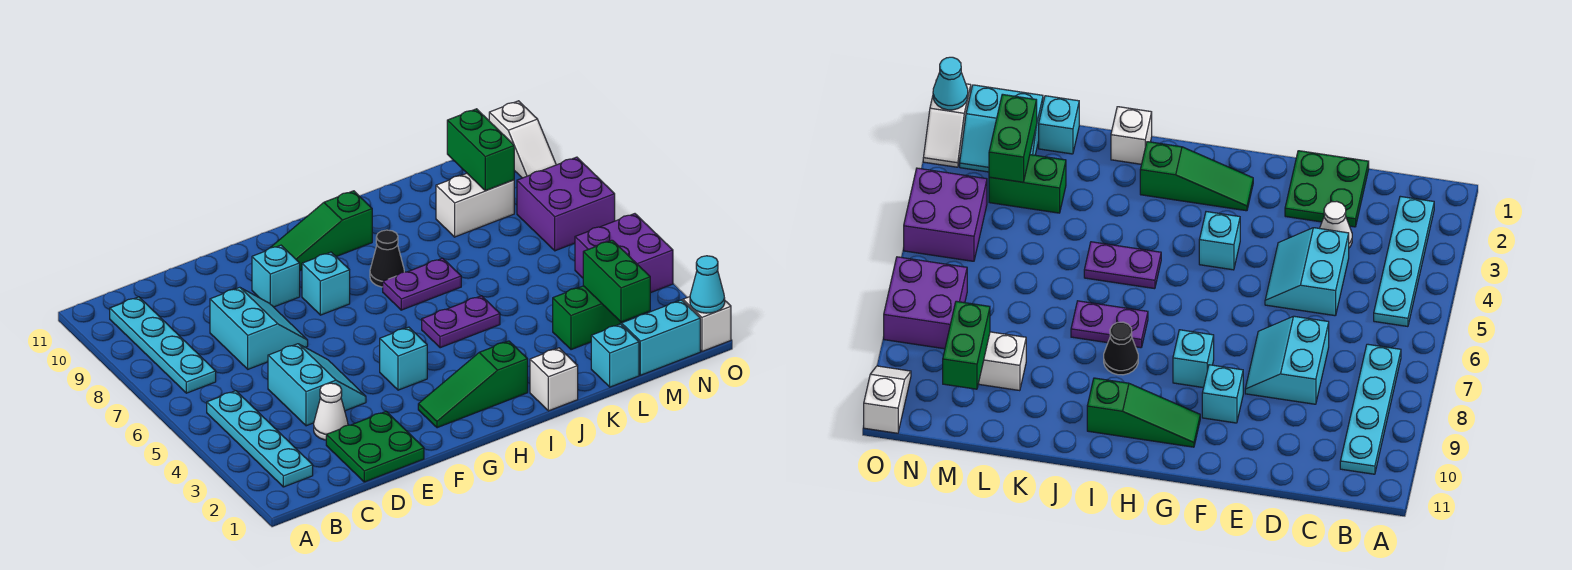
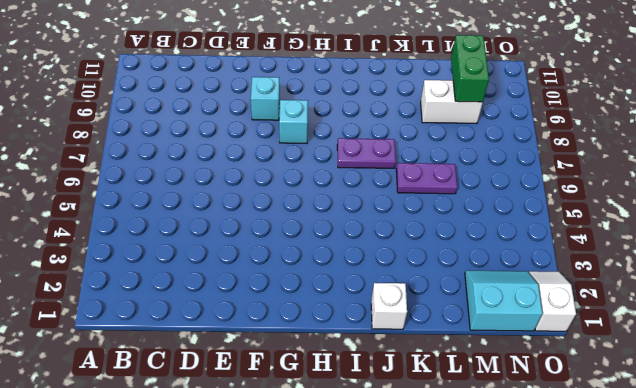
purple plate K6:L6 level 1 -> purple plate I5:J5 level 1
none -> cyan plate B2:B5 level 1
none -> cyan plate B7:B10 level 1
none -> green plate D1:E2 level 1

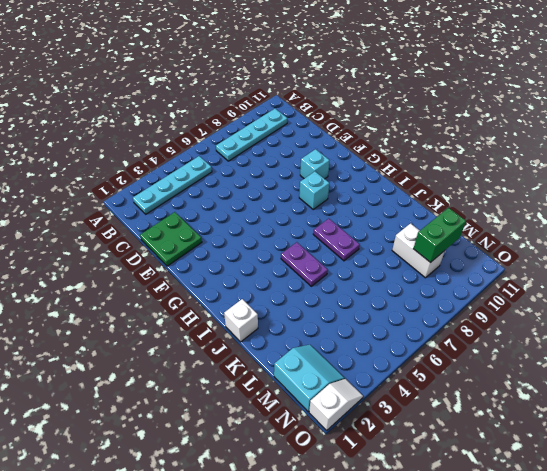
none -> white cone D3 level 1
none -> cyan slope D4:E5 level 1 top D
none -> cyan slope D7:E8 level 1 top D

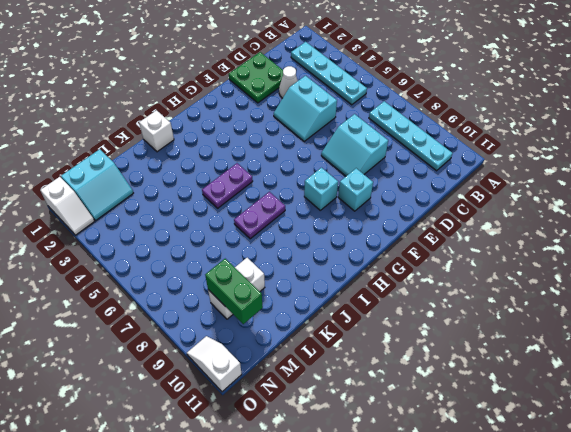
none -> green slope G2:I2 level 1 top I
none -> cyan brick G4 level 1
none -> green slope G10:I10 level 1 top I

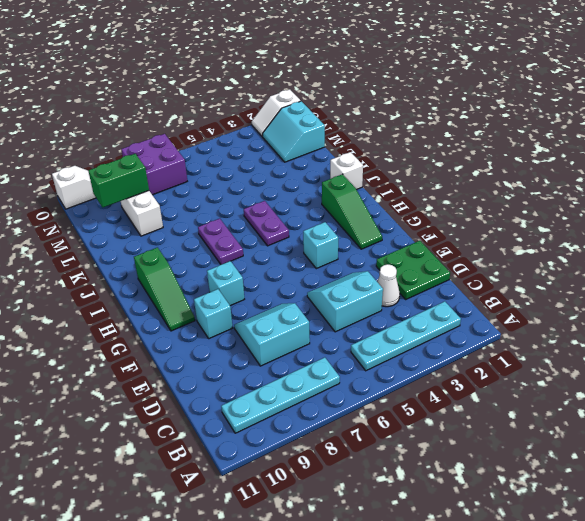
none -> black cone I8 level 1
none -> cyan brick L1 level 1
none -> green brick L3:M3 level 1

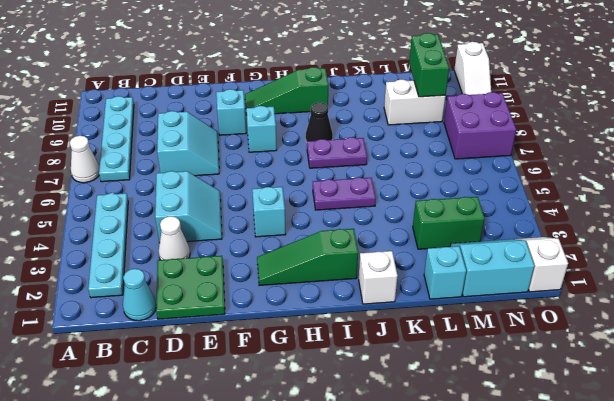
white cone A7 level 1 -> none
cyan cone C1 level 1 -> cyan cone O1 level 2
none -> purple brick N4:O5 level 1
none -> green brick M2:M3 level 2

